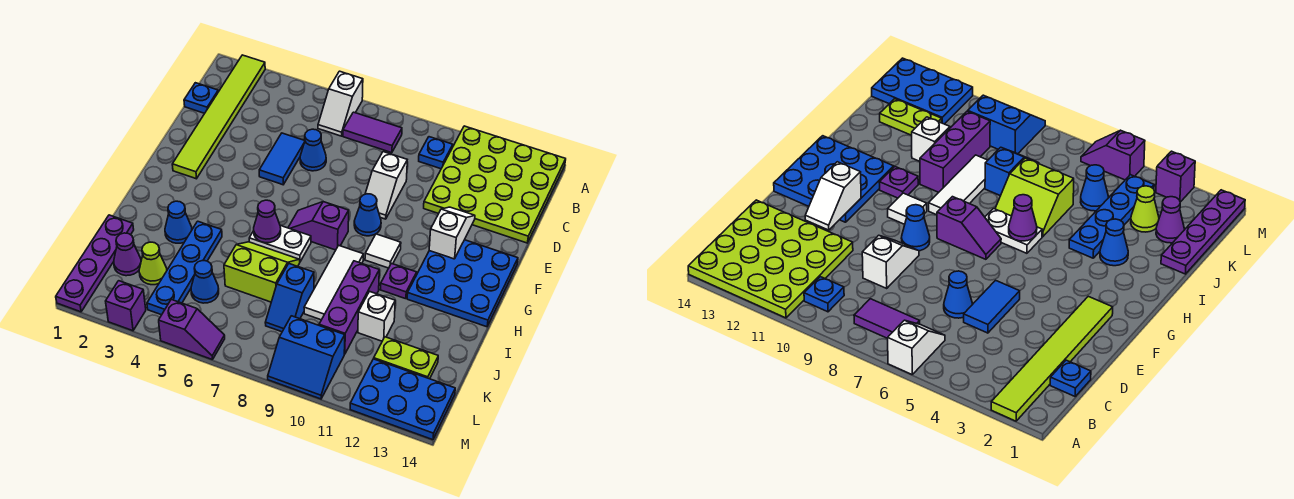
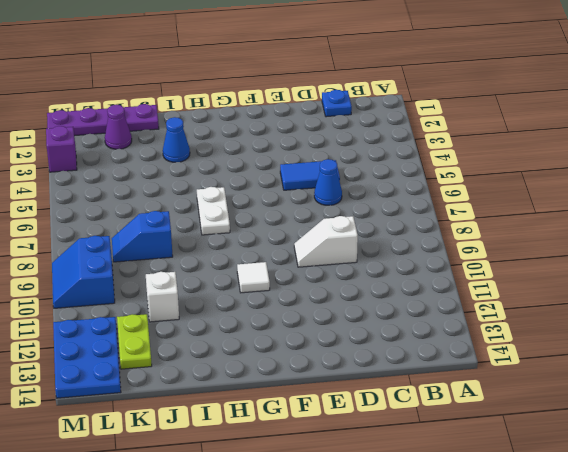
none -> lime tile A2:F2 level 1
none -> white slope A6:B6 level 1 top A
none -> lime plate A11:D14 level 1
none -> purple tile B7:B8 level 1

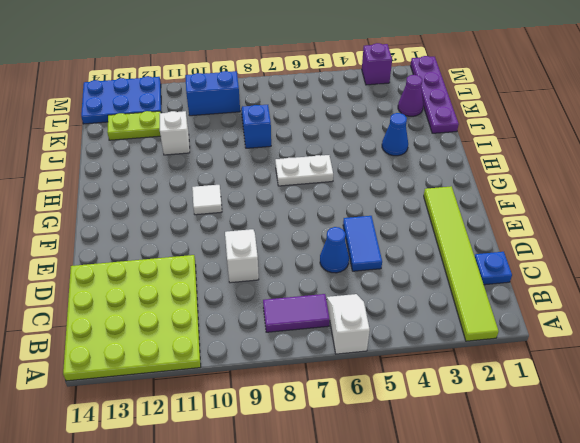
none -> blue plate B10 level 1
none -> blue cone F9 level 1
none -> blue plate F12:H14 level 1
none -> purple slope G7:G8 level 1 top 8

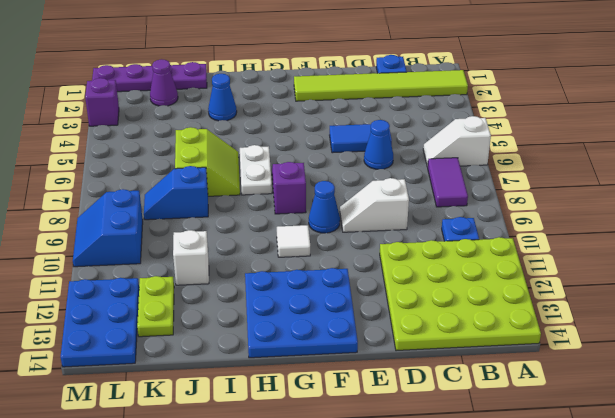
none -> white tile H9:J9 level 1
none -> purple plate H11 level 1
none -> blue plate I4:L4 level 1
none -> purple brick I10:K10 level 1

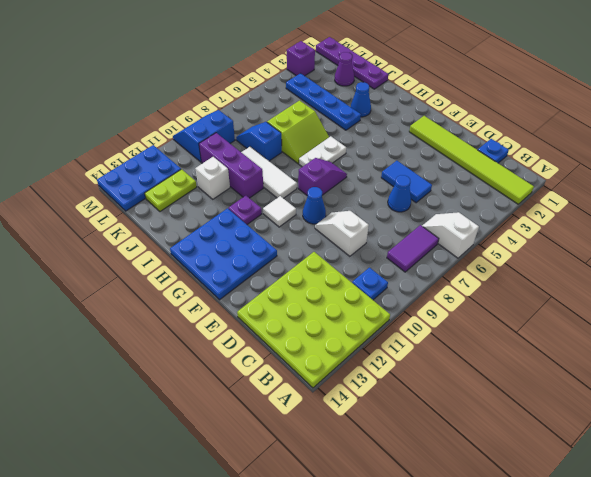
none -> lime cone K3 level 1
none -> blue cone K5 level 1
none -> purple slope M5:M6 level 1 top 5
none -> white slope E12:F12 level 2 top F

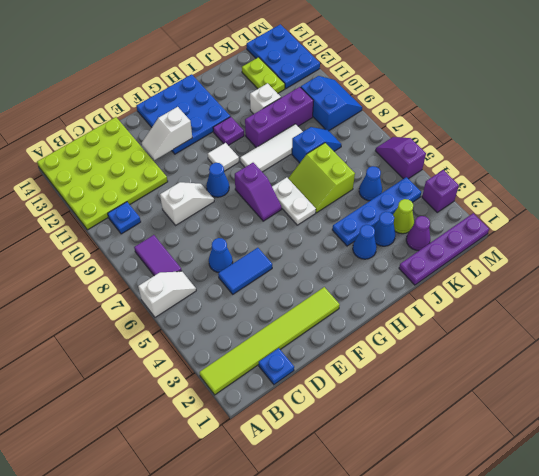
blue cone J3 level 1 -> none
none -> purple cone H6 level 2

